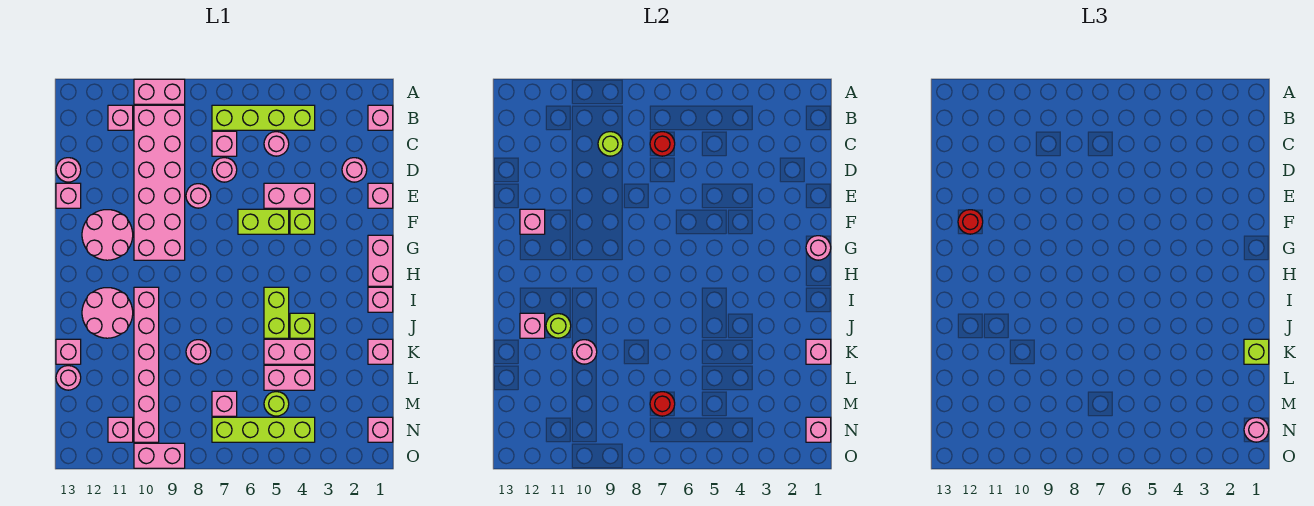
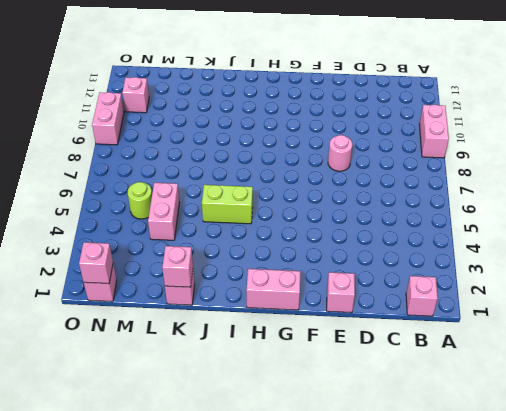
none -> lime brick B4:B7 level 1
none -> pink brick B9:G10 level 1
none -> pink brick B11 level 1
none -> pink round brick C5 level 1

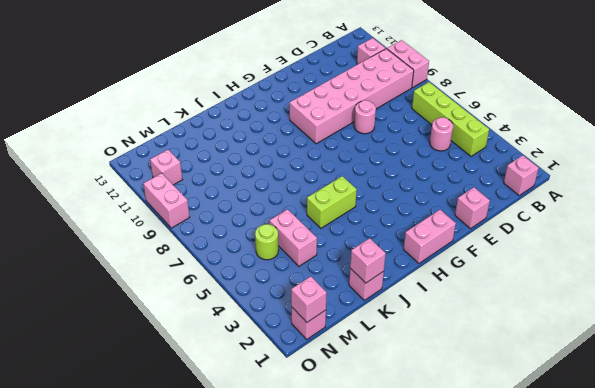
none -> pink brick C7 level 1
none -> pink round brick D2 level 1
none -> pink round brick D7 level 1
none -> pink round brick D13 level 1

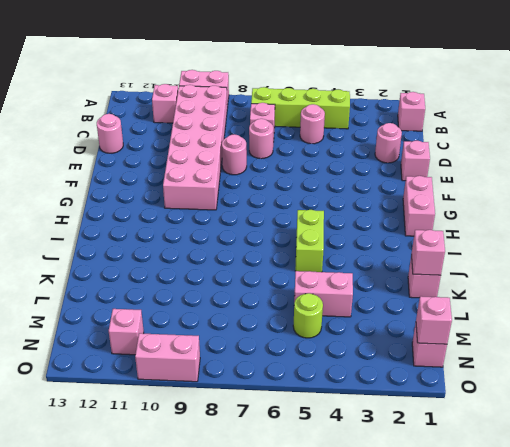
none -> pink brick E4:E5 level 1
none -> pink brick E13 level 1
none -> lime brick F4 level 1
none -> lime brick F5:F6 level 1

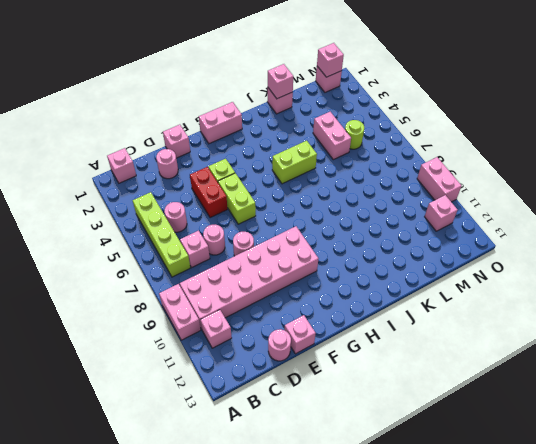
red brick E4:E5 level 1 -> pink brick E4:E5 level 1
none -> pink round brick F11:G12 level 1
none -> pink brick I1 level 1
none -> pink brick I10:N10 level 1
none -> pink round brick I11:J12 level 1

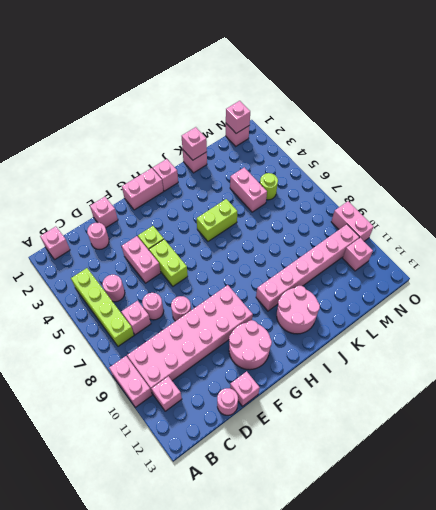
none -> lime brick J4 level 1
none -> pink brick K4:K5 level 1
none -> pink round brick K8 level 1
none -> pink brick K13 level 1

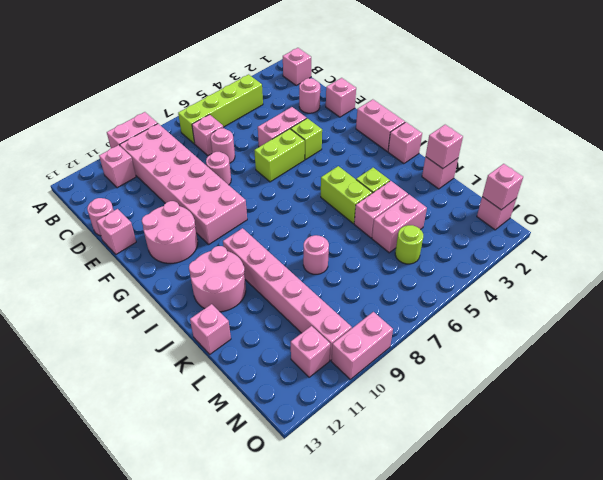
none -> pink round brick C5 level 1
none -> pink round brick L13 level 1
none -> pink brick M7 level 1
none -> lime brick N4:N7 level 1

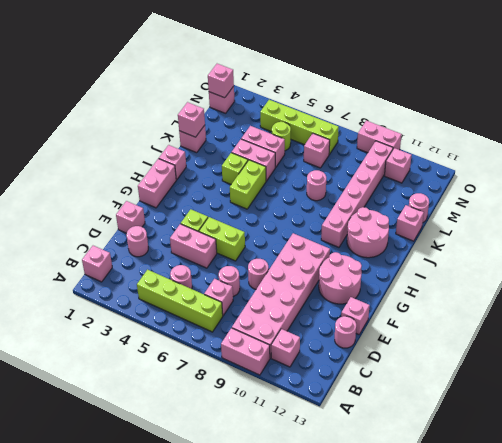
none -> red round brick C7 level 2
none -> lime round brick C9 level 2
none -> pink brick F12 level 2
none -> pink round brick G1 level 2

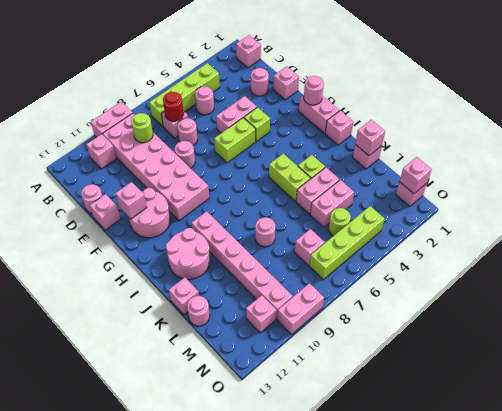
none -> lime round brick J11 level 2
none -> pink brick J12 level 2
none -> pink round brick K10 level 2
none -> red round brick M7 level 2

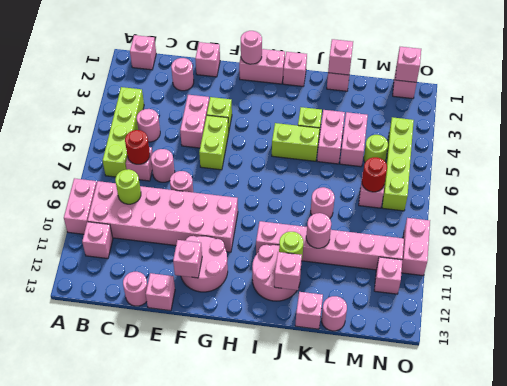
none -> red round brick F12 level 3
none -> lime brick K1 level 3
none -> pink round brick N1 level 3

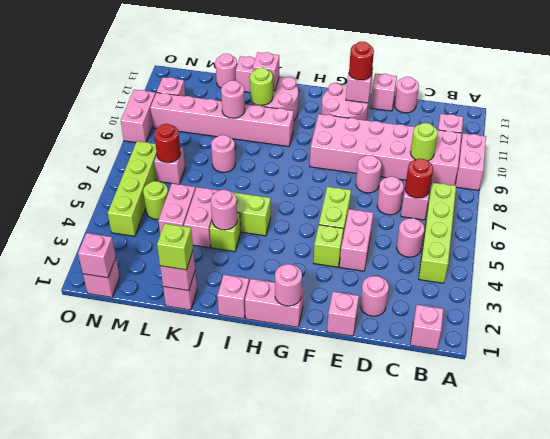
pink round brick J4 level 2 -> pink round brick N1 level 3

